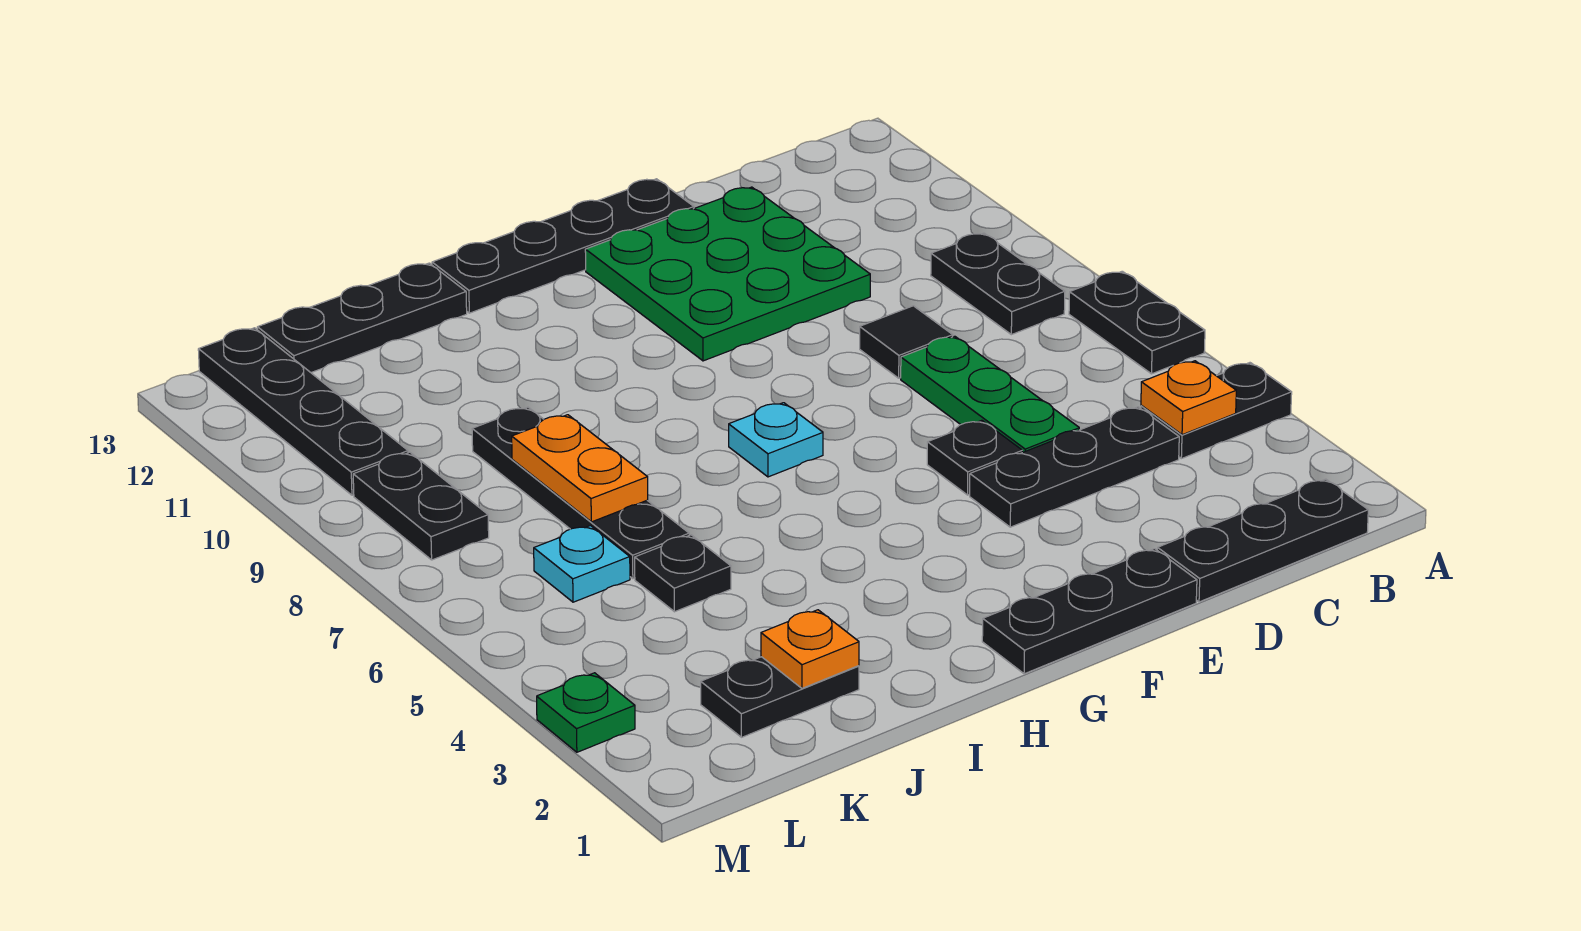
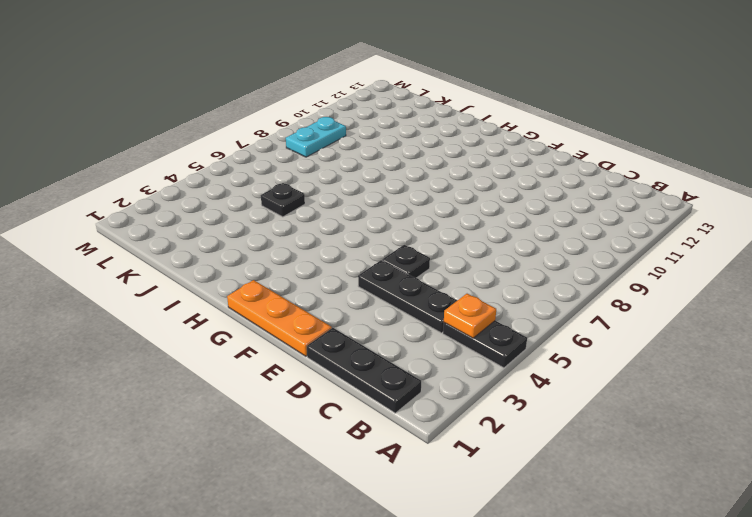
orange plate E1:G1 level 1 -> black plate E1:G1 level 1
cyan plate L8:L9 level 1 -> black plate L8:L9 level 1
none -> black plate A6:A7 level 1
none -> black plate B8:B9 level 1
none -> green plate D5:D7 level 1

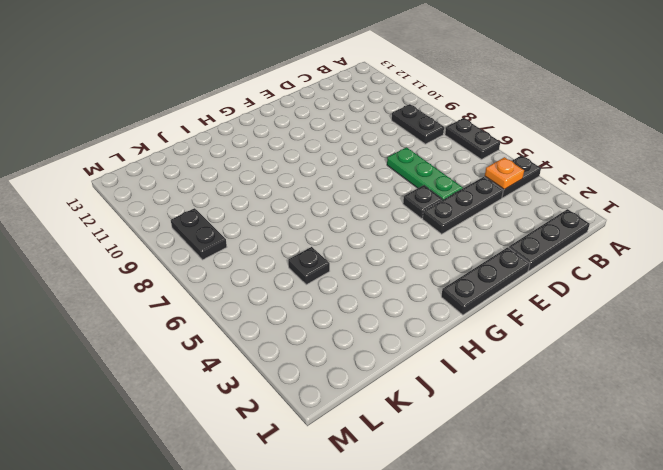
none -> black tile D8 level 1
none -> green plate D10:F12 level 1
none -> black plate E13:H13 level 1

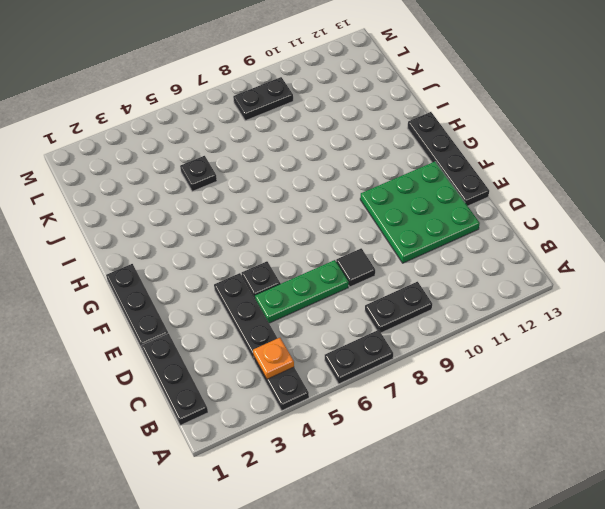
none -> cyan plate G7 level 1
none -> black plate I13:K13 level 1
none -> black plate J2:K2 level 1

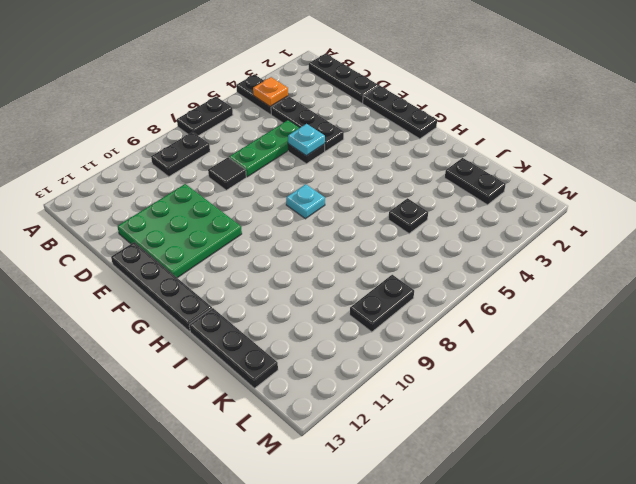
cyan plate E5 level 2 -> cyan plate K6 level 1
none -> black plate J6:J9 level 1
none -> black plate L10:L13 level 1
none -> green plate M3 level 1

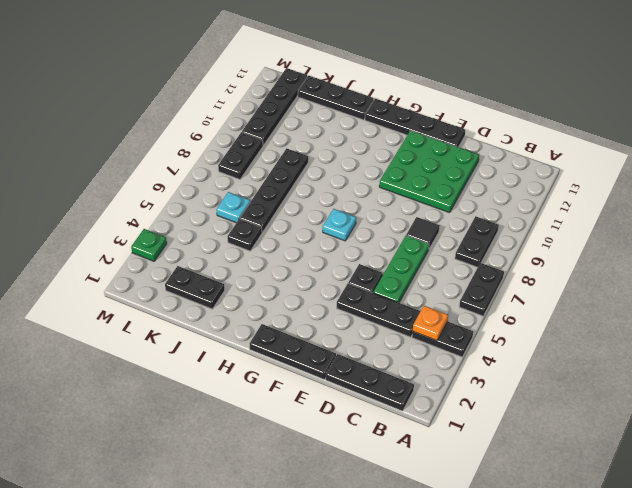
none -> orange plate J2 level 2
none -> orange plate J7:J8 level 2

